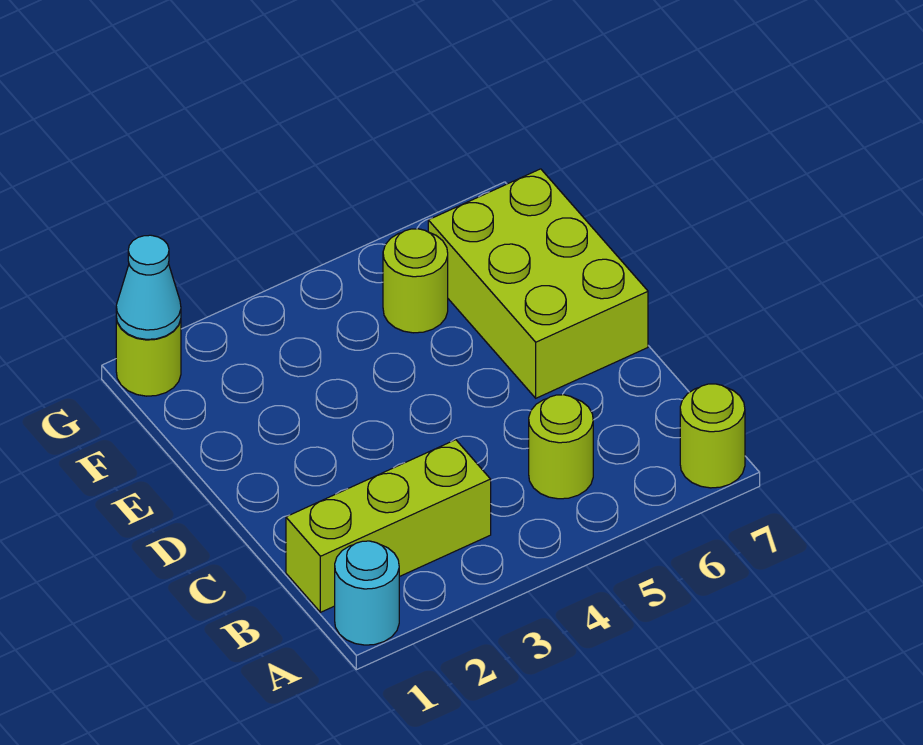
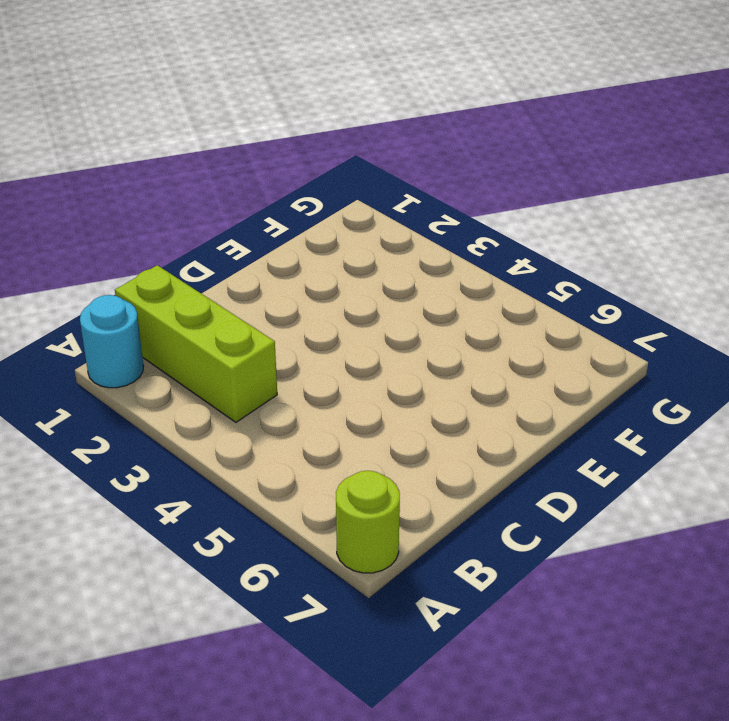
none -> lime round brick B5 level 1
none -> lime brick D6:F7 level 1

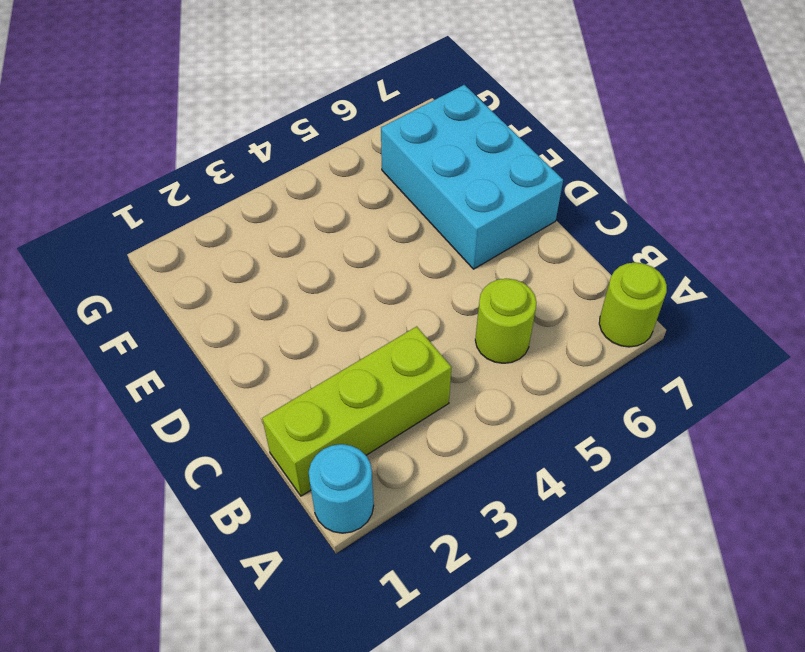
cyan brick D6:F7 level 1 -> lime brick D6:F7 level 1
none -> lime round brick F5 level 1
none -> lime round brick G1 level 1

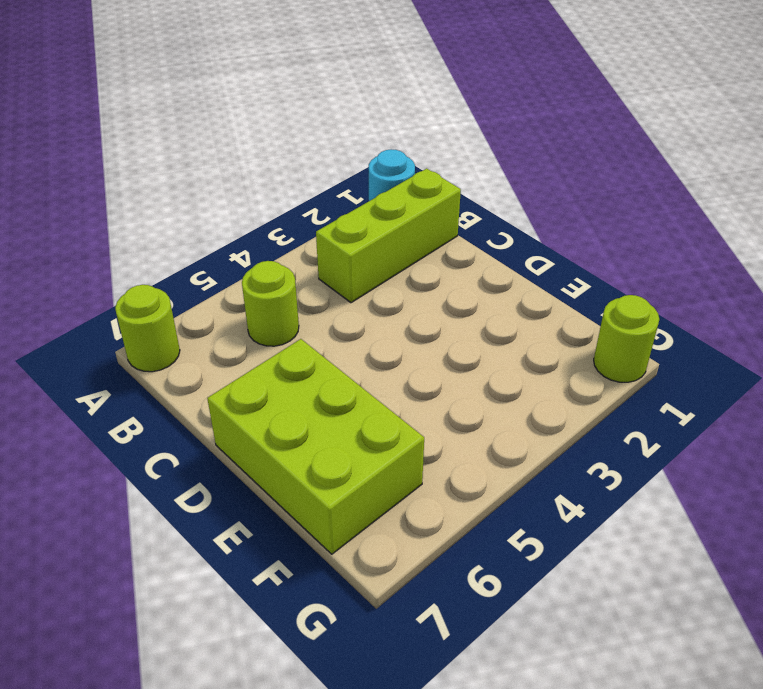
none -> lime round brick F5 level 1
none -> cyan cone G1 level 2

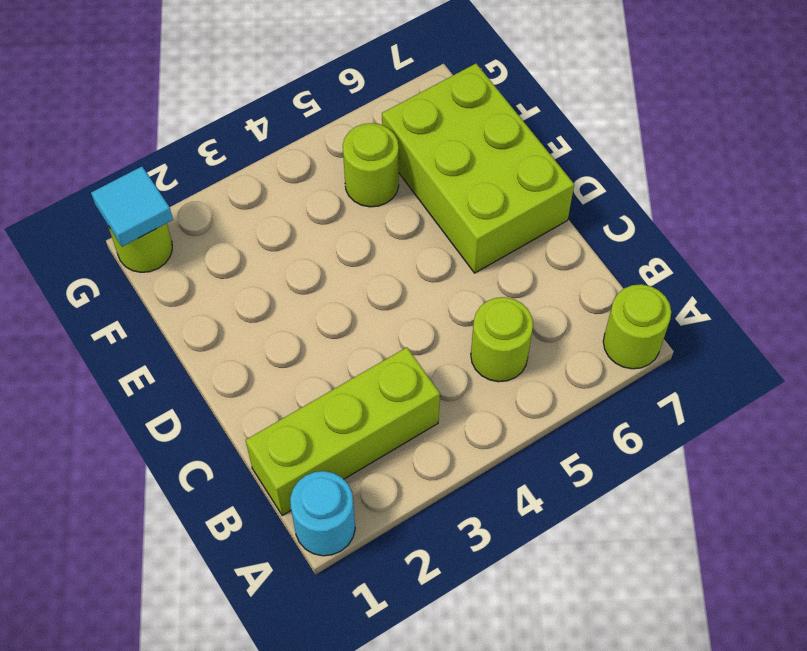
cyan tile G1 level 2 -> cyan cone G1 level 2

